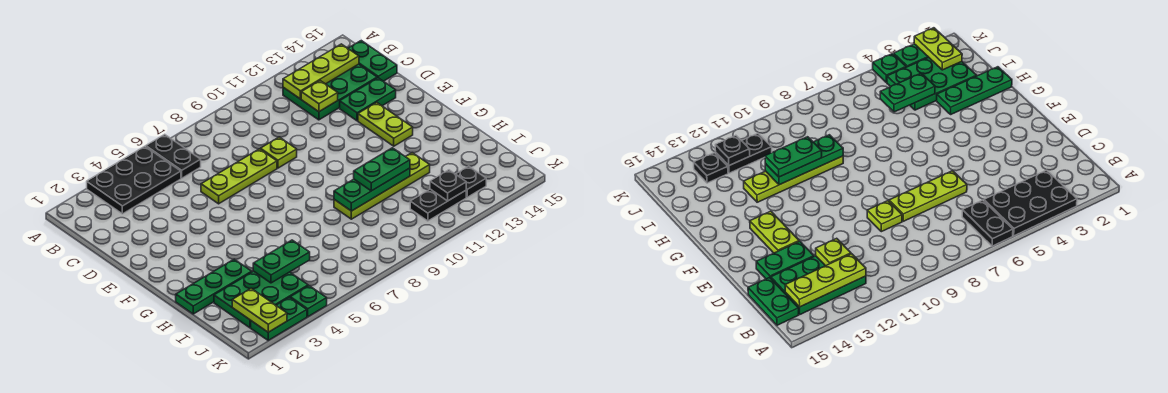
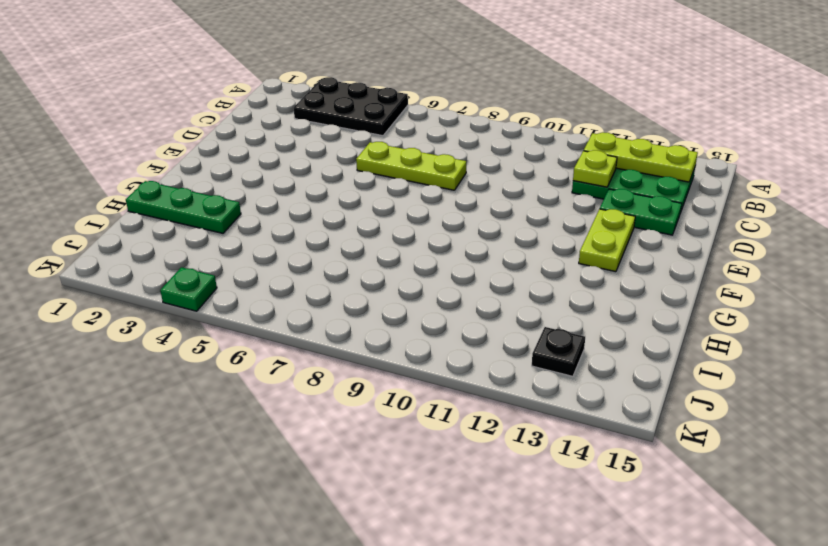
none -> black plate A6:B6 level 1
none -> green plate B15:C15 level 1
none -> lime plate D9 level 1

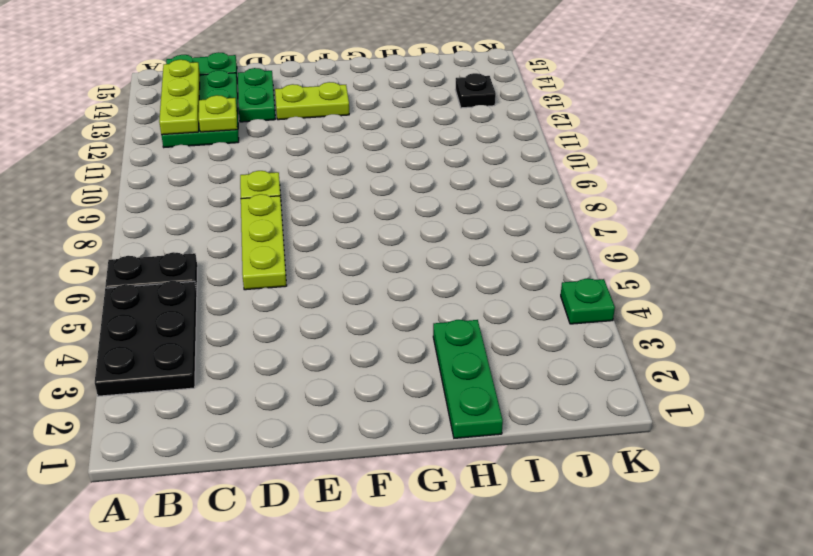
none -> lime plate H9:H12 level 1
none -> green plate I2:J4 level 1
none -> black plate J11:J12 level 1

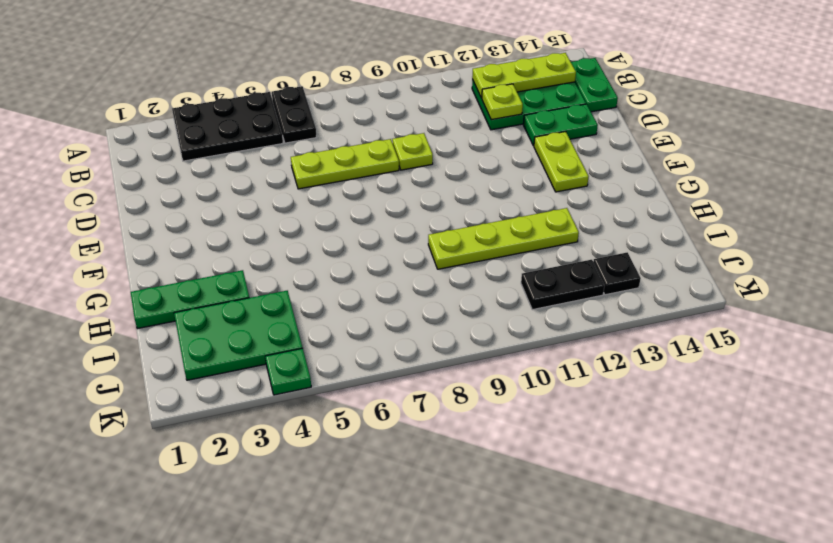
none -> green plate K2:K3 level 1
none -> green plate H9:H11 level 2
none -> green plate I4:I5 level 2

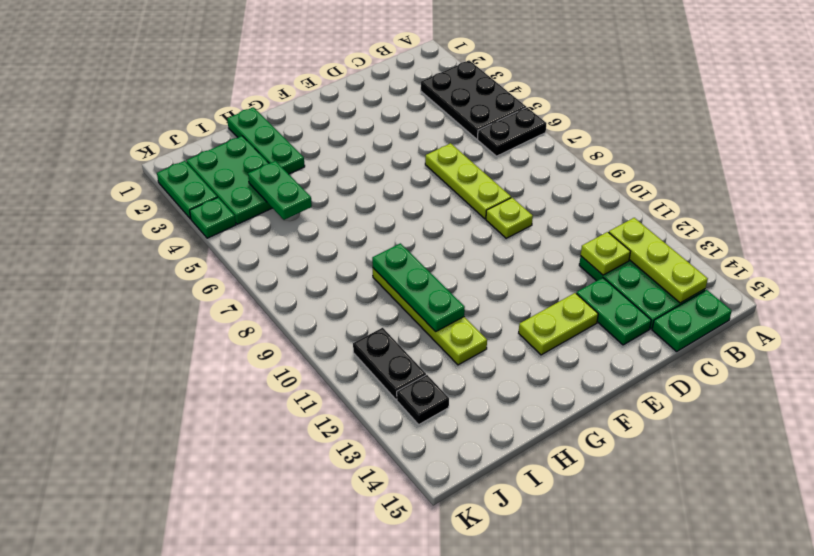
none -> lime plate J2:K2 level 2
none -> black plate J12 level 2
none -> green plate H10:H11 level 3

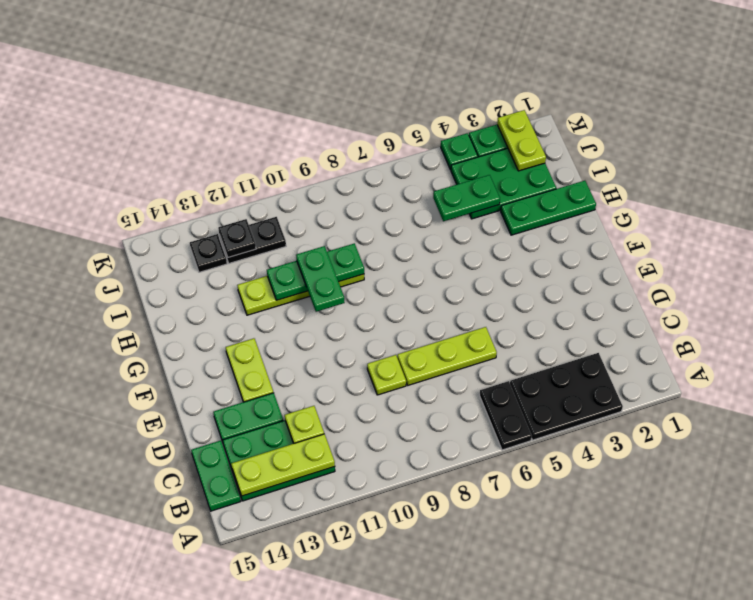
green plate G10:H10 level 3 -> green plate H10:H11 level 3

